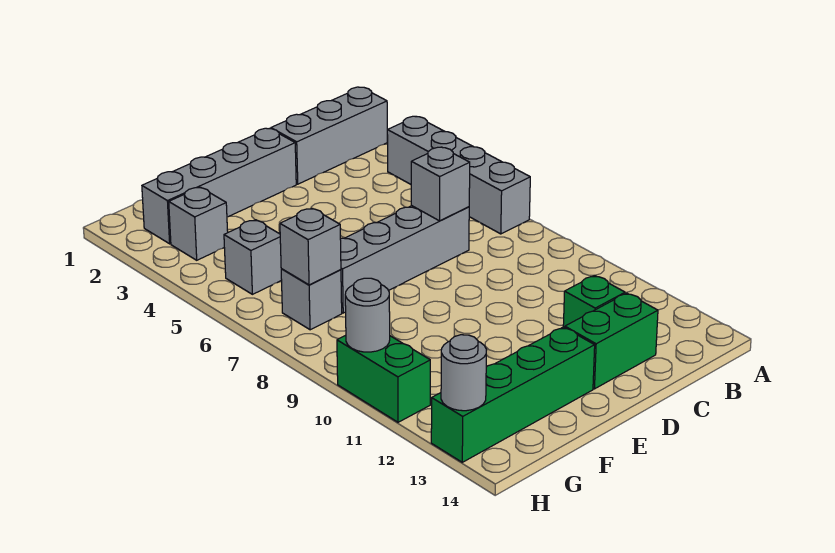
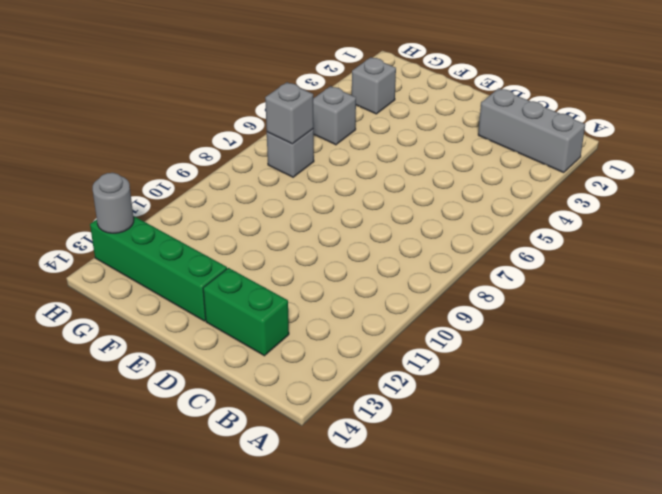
none -> grey brick A4:A7 level 1
none -> grey brick C7:F7 level 1
none -> green brick C12 level 1

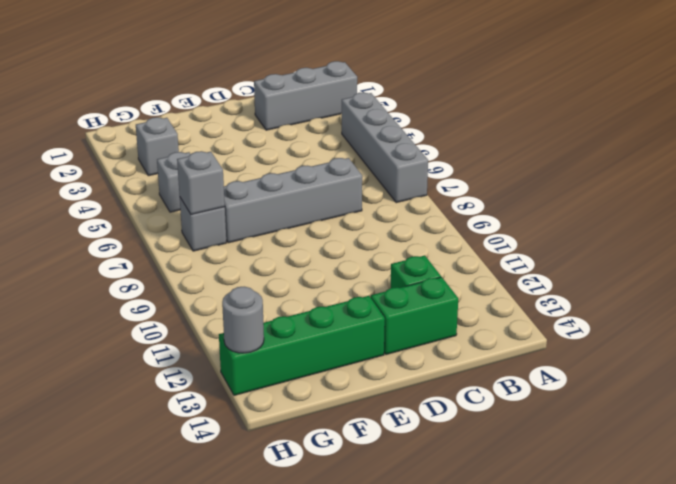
none -> grey brick D2:G2 level 1
none -> green brick H10:H11 level 1
none -> grey brick C7 level 2

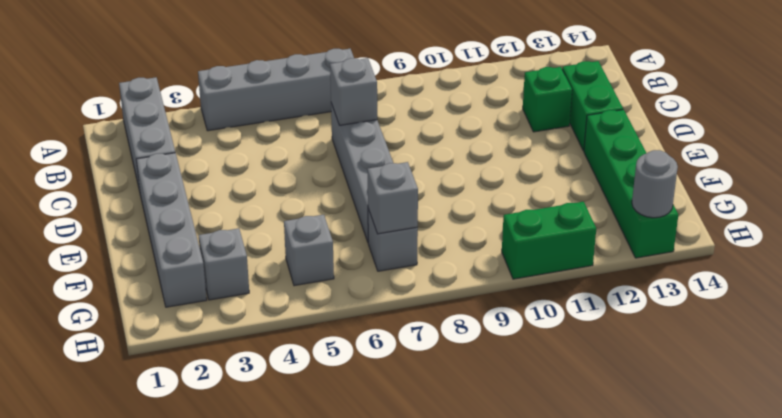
none -> grey round brick H10 level 2

